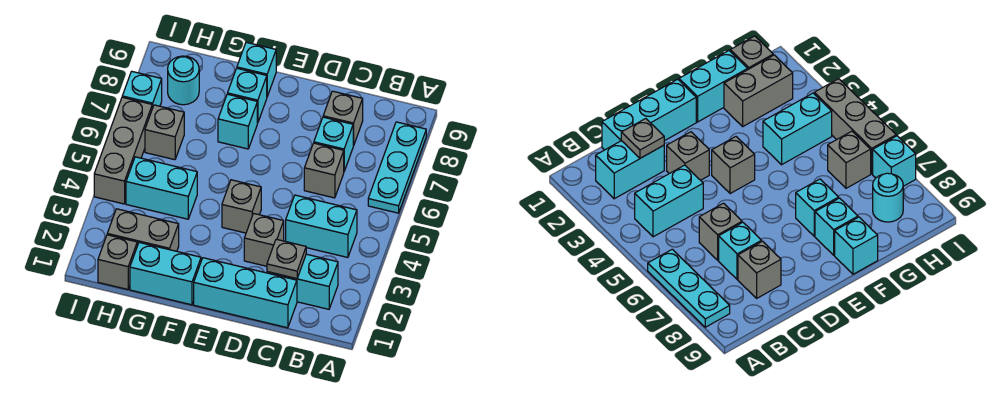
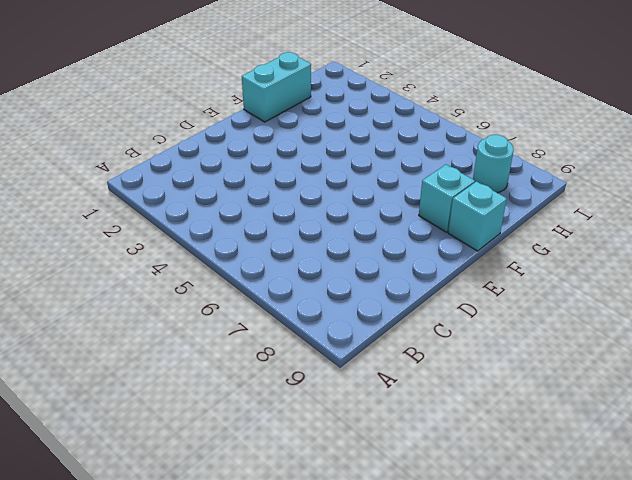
none -> cyan plate A6:A8 level 1
none -> cyan brick B2:C2 level 1
none -> cyan brick B4:C4 level 1

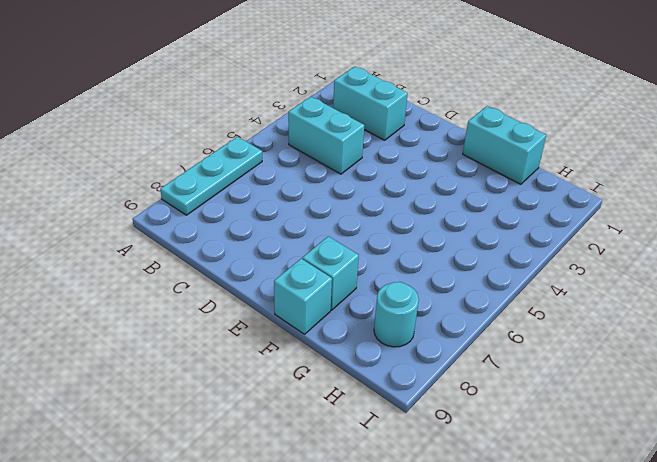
none -> cyan brick C1:E1 level 1
none -> grey brick C6 level 1
none -> cyan brick C7 level 1

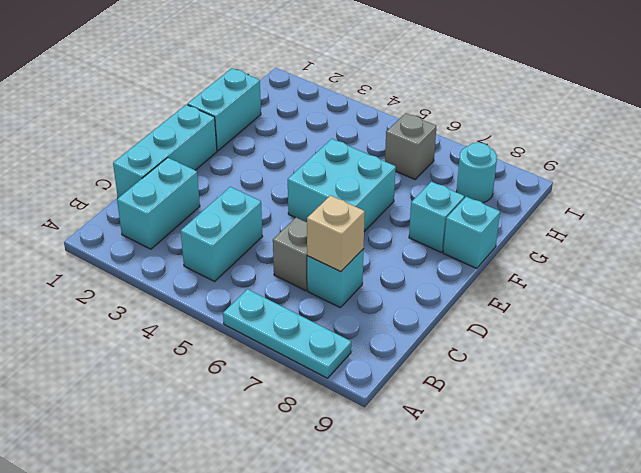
tan brick C7 level 2 -> none
cyan brick E5:F6 level 1 -> none
none -> grey brick C8 level 1
none -> grey brick D3 level 1
none -> grey brick E4 level 1

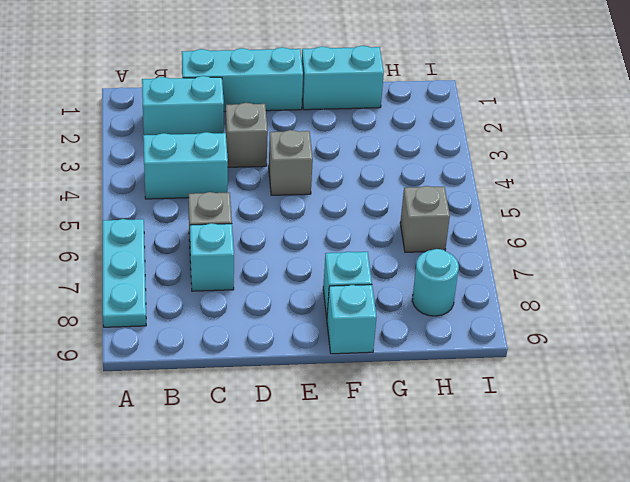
none -> grey brick C8 level 1
none -> cyan brick F7 level 1
none -> grey brick G2:H2 level 1

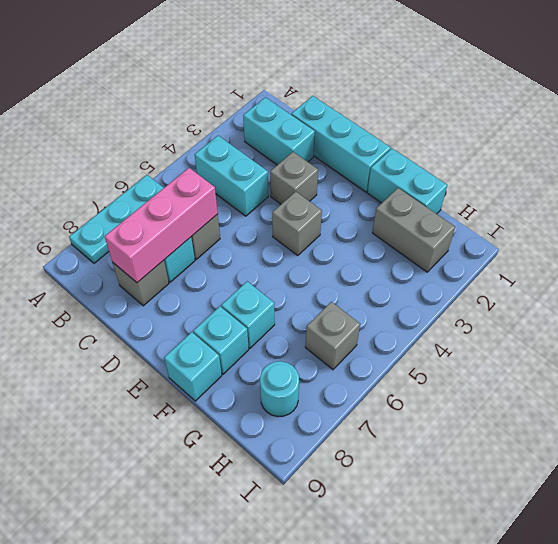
pink brick C6:C8 level 2 -> none
none -> cyan brick G4:H4 level 1
none -> grey brick H1 level 1
none -> grey brick I4:I6 level 1

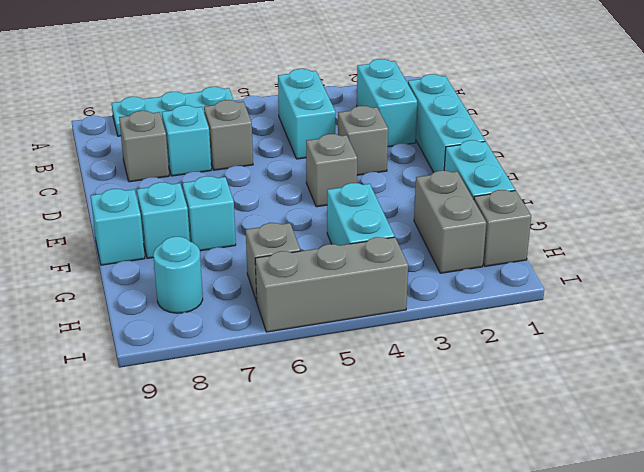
none -> cyan brick I7 level 1
none -> grey plate C2 level 2

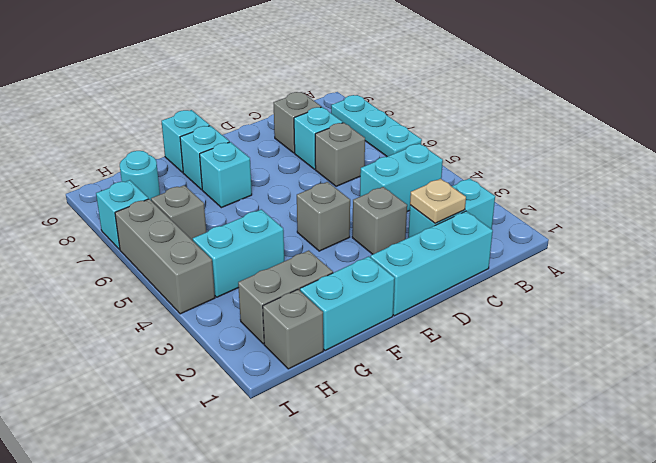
tan plate C2 level 2 -> grey plate C2 level 2

